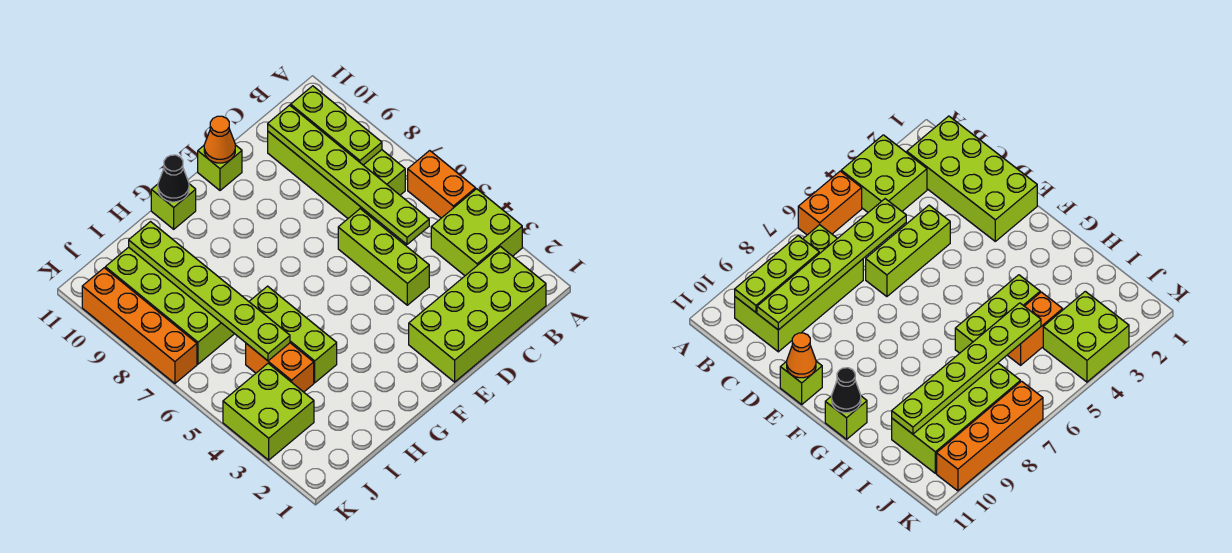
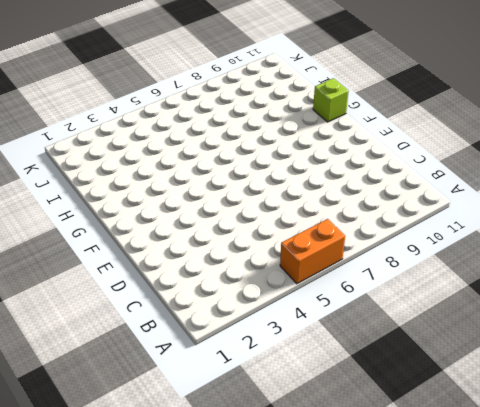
none -> lime brick A3:B4 level 1
none -> lime brick B1:E2 level 1
none -> lime brick B7:C10 level 1

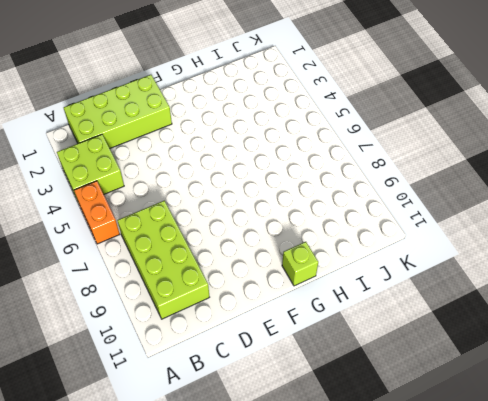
none -> lime brick D4:D6 level 1
none -> lime brick E11 level 1
none -> lime brick H4:H6 level 1

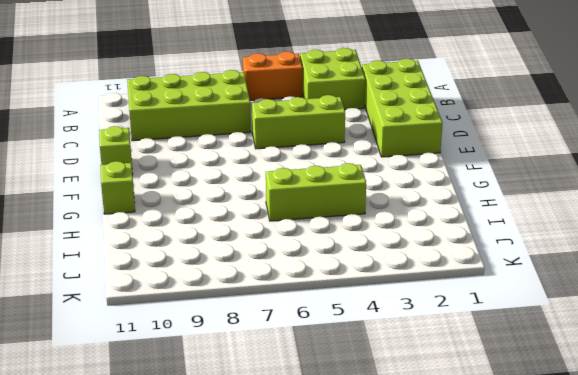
none -> orange brick I4:I5 level 1
none -> lime brick I7:J10 level 1
none -> lime brick J3:K4 level 1

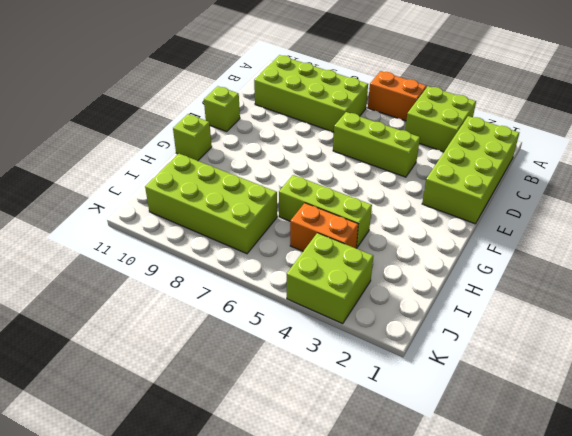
none -> orange brick K7:K10 level 1
none -> lime plate B8:B10 level 2
none -> lime plate C5:C10 level 2

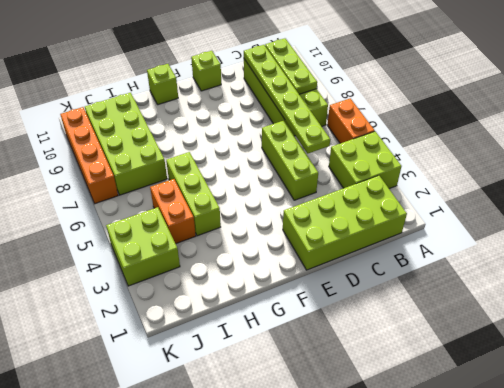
none -> orange cone E11 level 2
none -> black cone G11 level 2
none -> lime plate I5:I10 level 2

